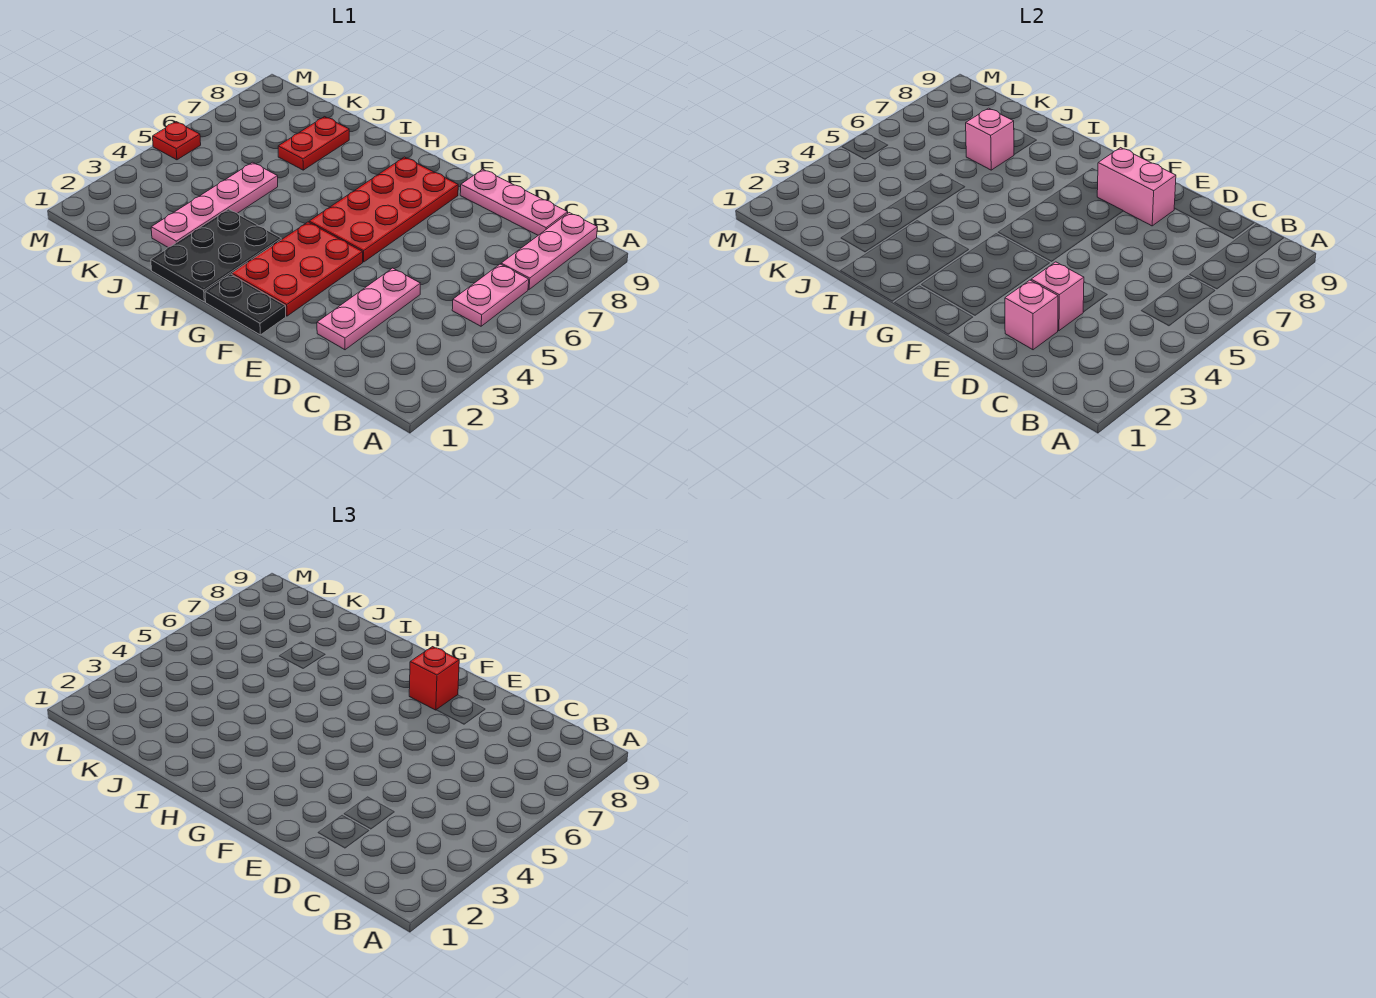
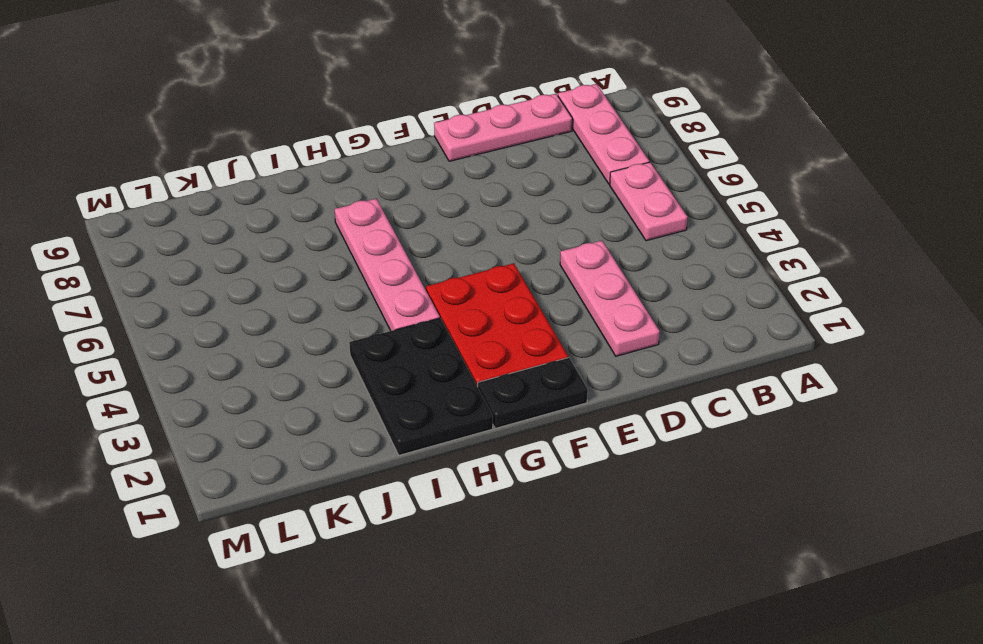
pink plate H4:H7 level 1 -> pink plate J2:J5 level 1
none -> red plate F5:G8 level 1
none -> red plate J7:J8 level 1
none -> red plate M5 level 1

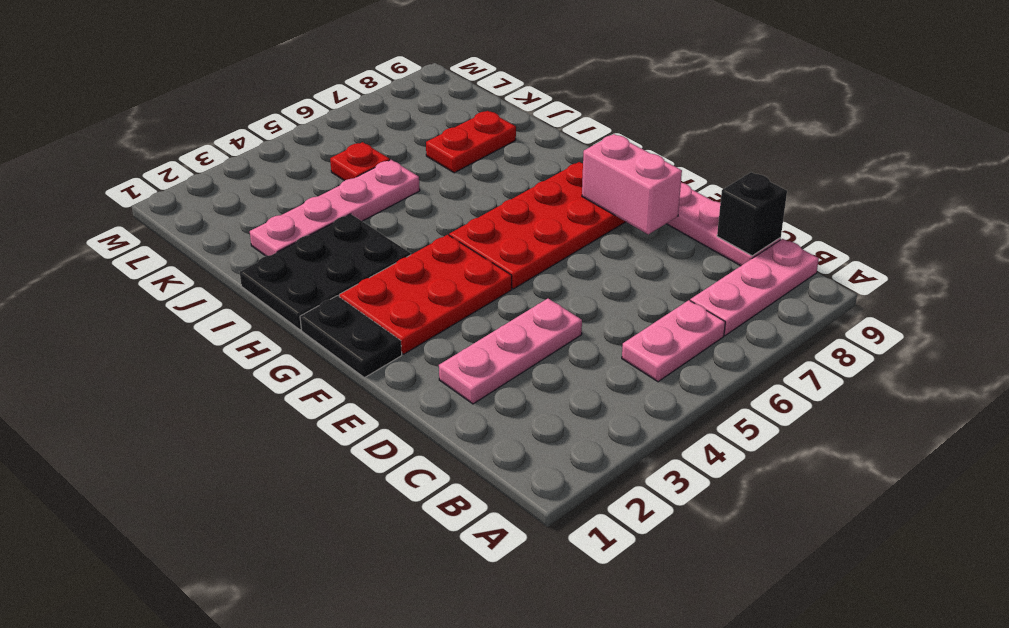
black brick C9 level 2 -> none
red plate K5 level 1 -> red plate M5 level 1
none -> pink brick D2 level 2
none -> pink brick D3 level 2
none -> pink brick J7 level 2

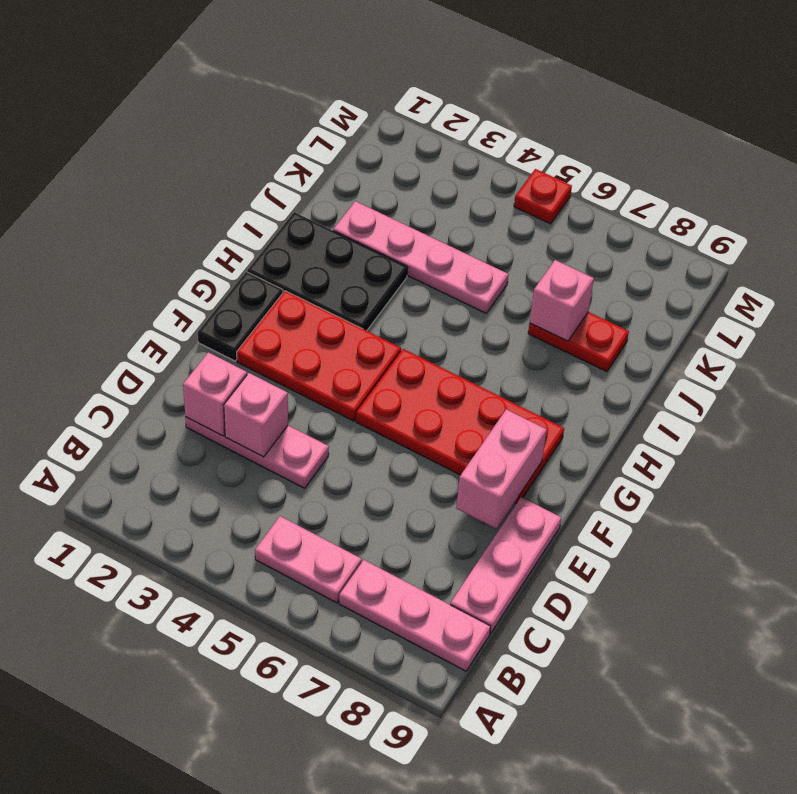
none -> red brick F8 level 3

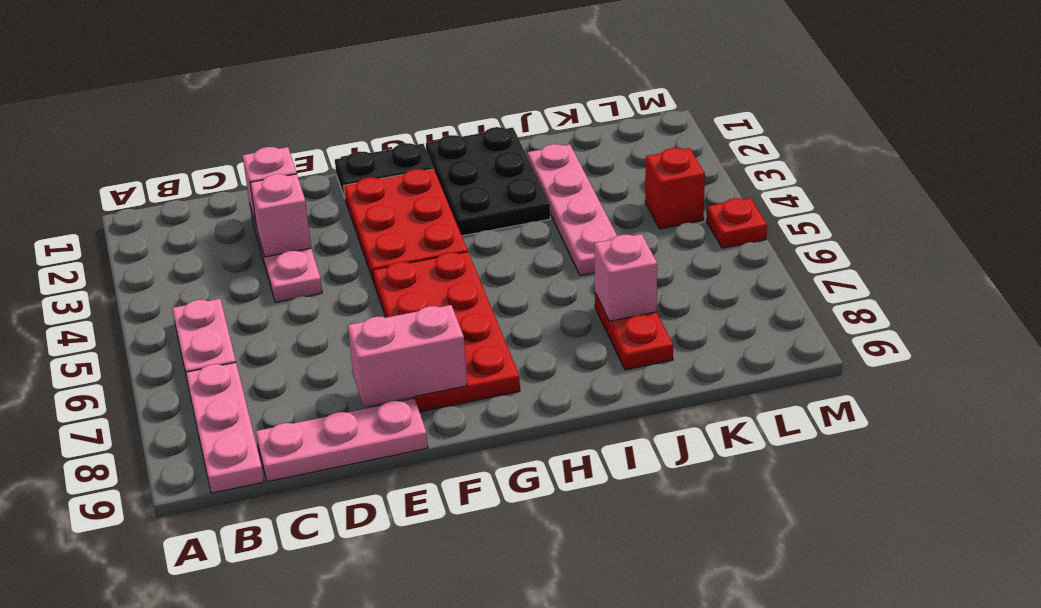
red brick L4 level 1 -> red brick F8 level 3

